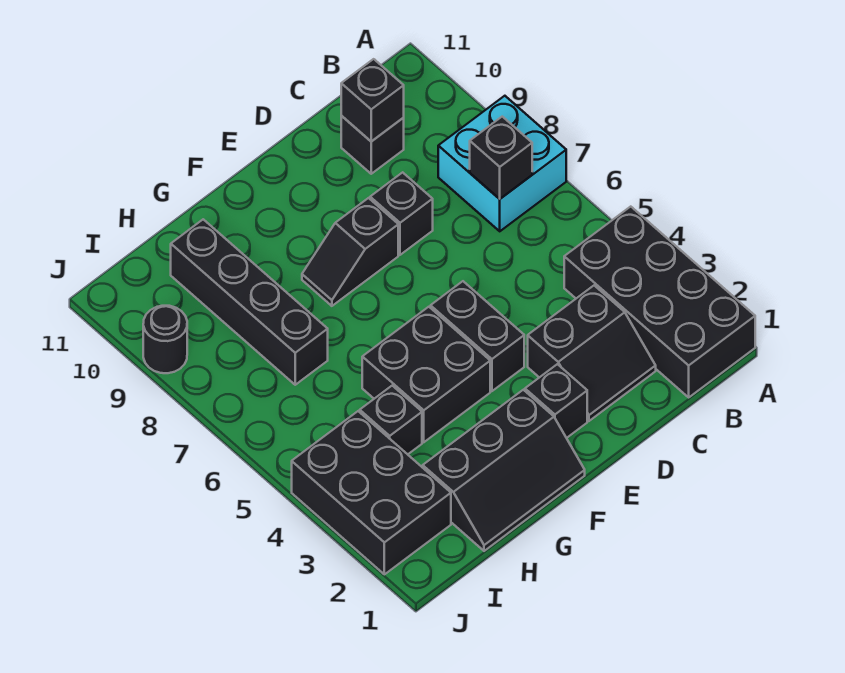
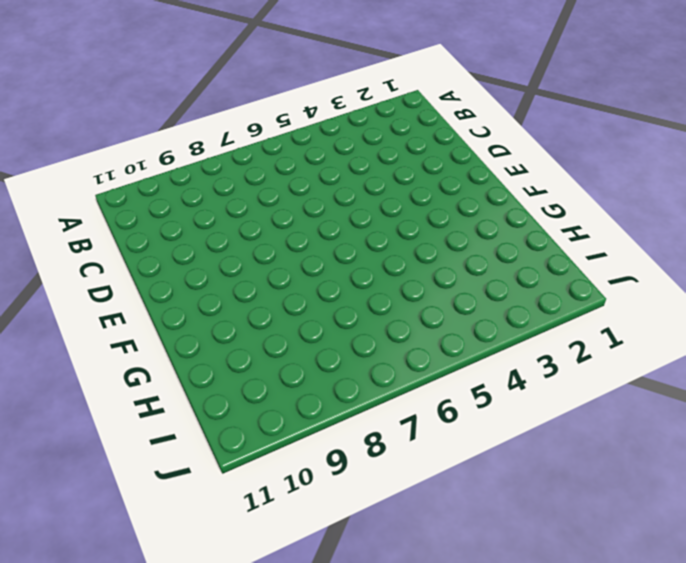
none -> black brick A1:B4 level 1
none -> cyan brick A7:B8 level 1
none -> black slope C2:D3 level 1 top 3

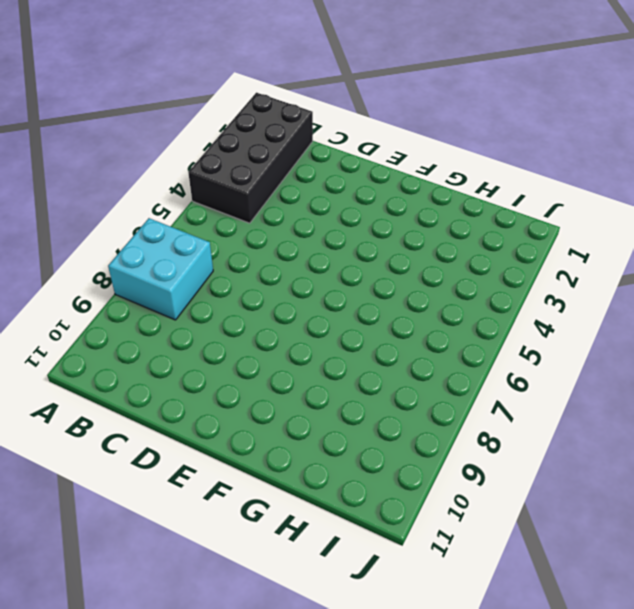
none -> black slope C2:D3 level 1 top 3
none -> black brick C10 level 1
none -> black brick D8 level 1

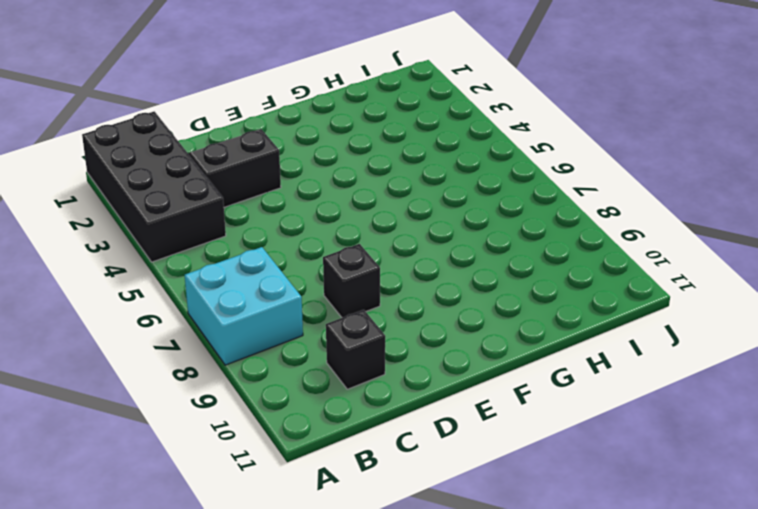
none -> black brick E2 level 1
none -> black brick E4:E5 level 1
none -> black slope E8:F8 level 1 top E

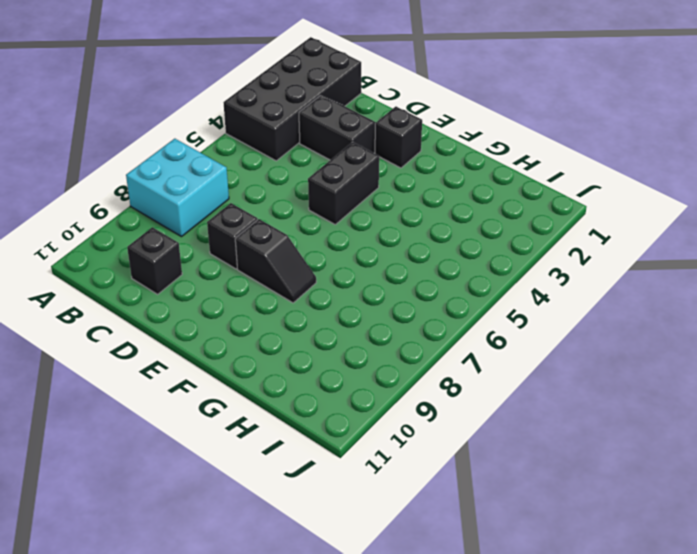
none -> black slope F1:H2 level 1 top 2
none -> black brick F4:G5 level 1
none -> black brick H4 level 1

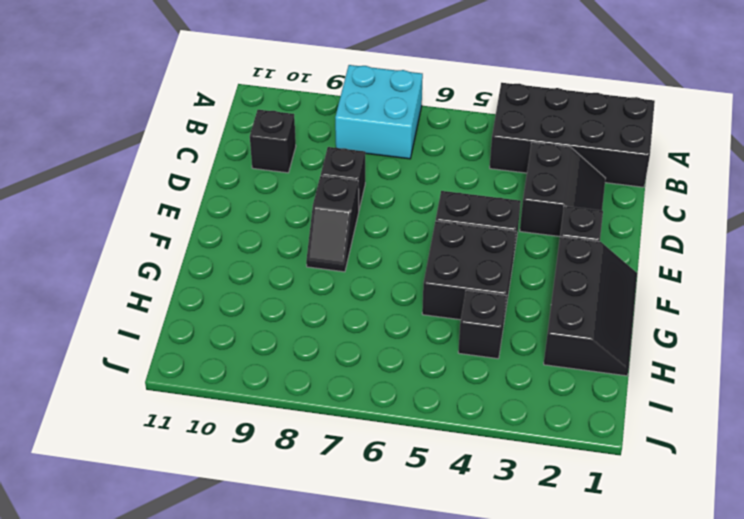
none -> black brick H7:H10 level 1
none -> black brick I2:J4 level 1
none -> black round brick J9 level 1

